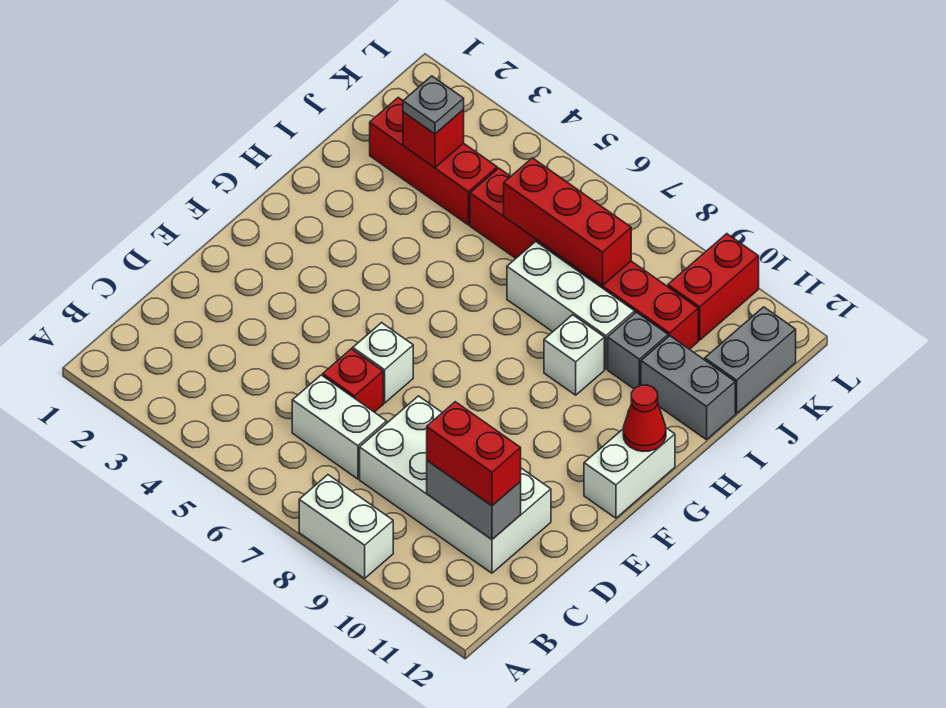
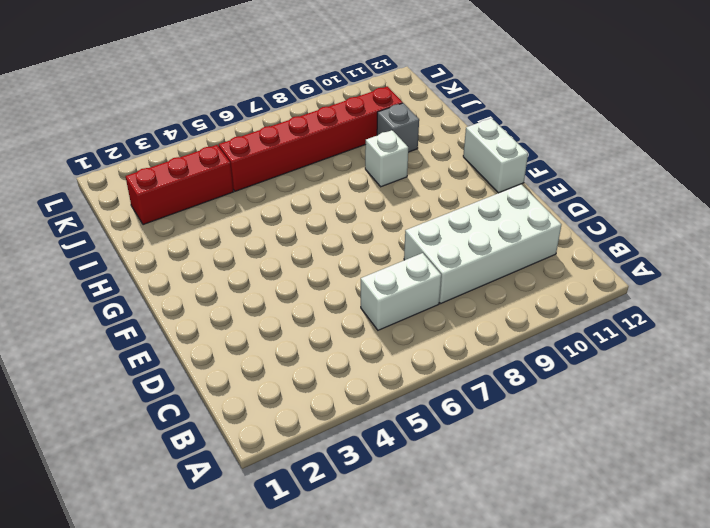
none -> white brick A8:A9 level 1
none -> red brick D6 level 1
none -> white brick E6 level 1

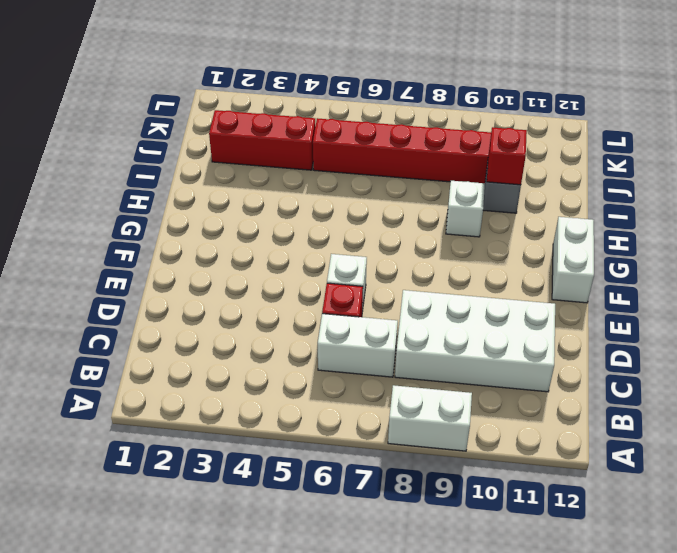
red brick I10 level 2 -> red brick J3 level 2
none -> white brick I7:I9 level 1
none -> grey brick I11:I12 level 1
none -> grey brick J12:K12 level 1

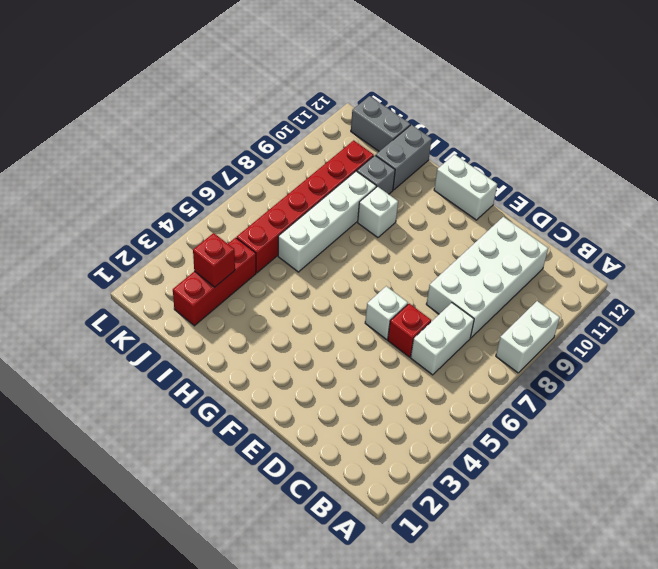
white brick I6:I9 level 1 -> white brick I7:I9 level 1
none -> red brick K10:L10 level 1
none -> grey brick C10:C11 level 2
none -> red cone G12 level 2

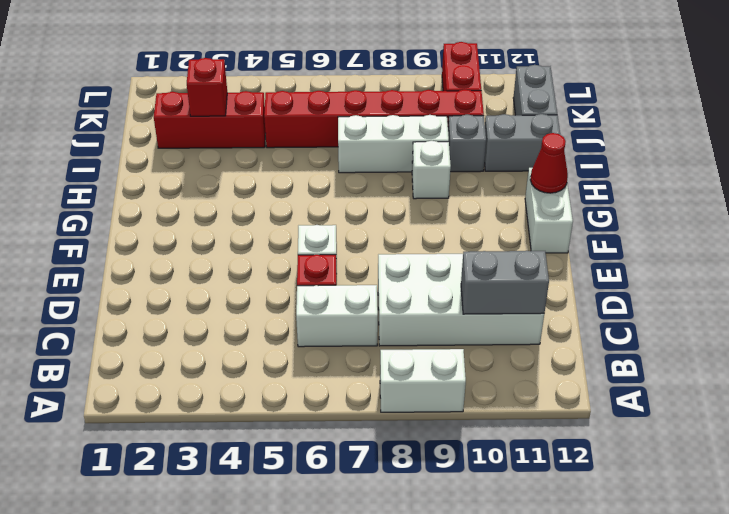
none -> red brick J6:J8 level 2
none -> red brick C10:C11 level 3
none -> grey plate J3 level 3

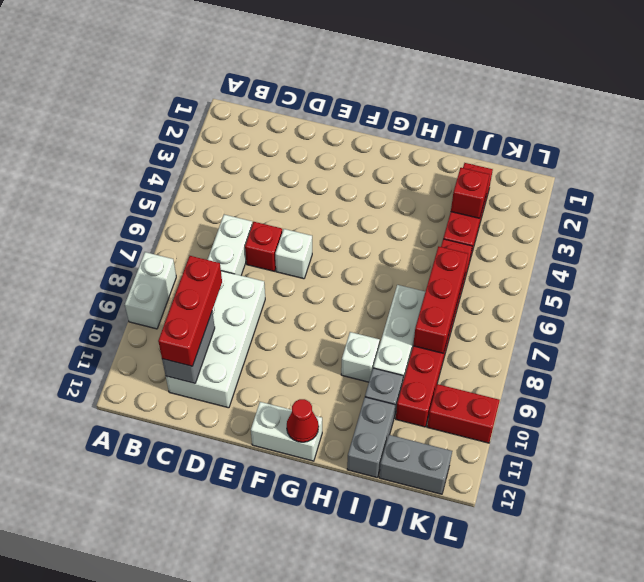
red brick C9:C11 level 3 -> red brick C10:C11 level 3
none -> grey plate J3 level 3

